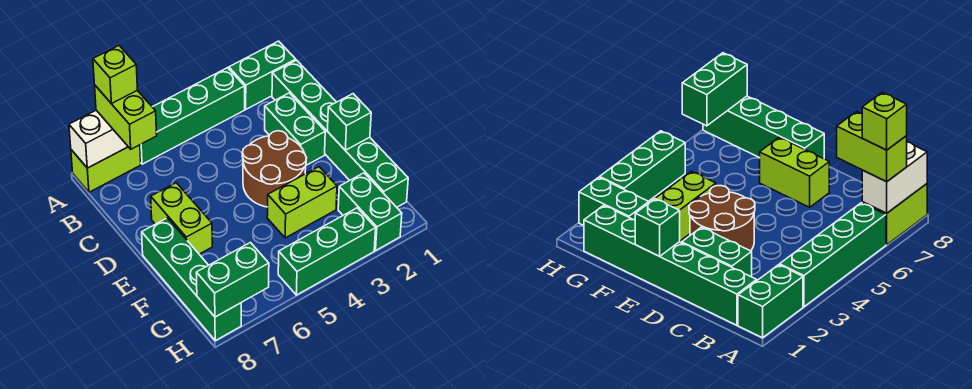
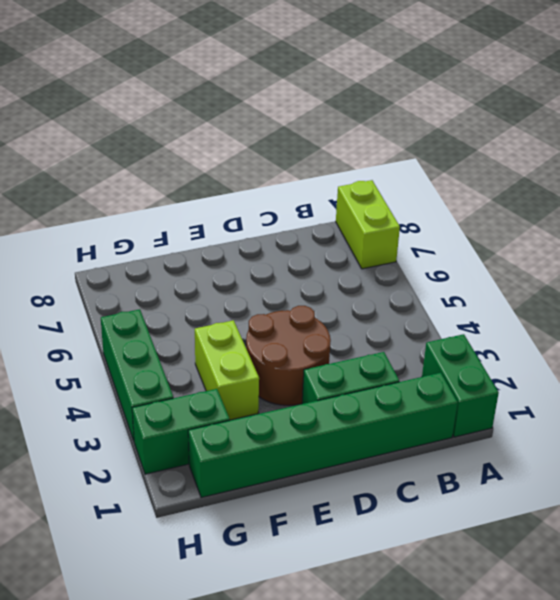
none -> green brick A3:A6 level 1
none -> lime brick D7:E7 level 1
none -> green brick E8:H8 level 1

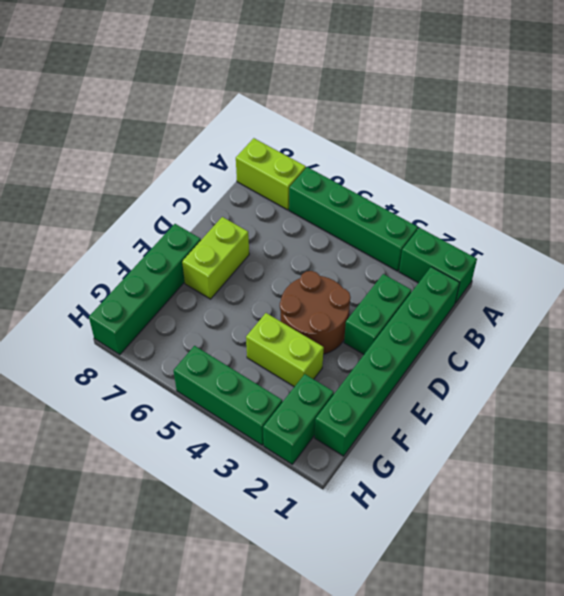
none -> white brick A7:A8 level 2
none -> green brick E1 level 2
none -> green brick H7:H8 level 2

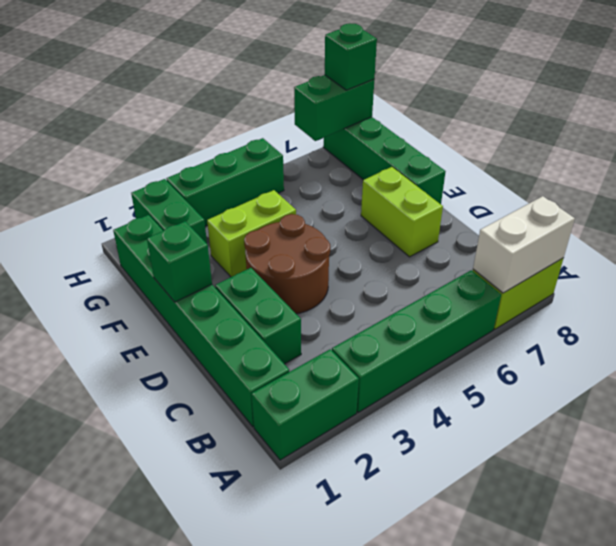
green brick H8 level 3 -> none
none -> lime brick A7:B7 level 3
none -> lime brick A7 level 4

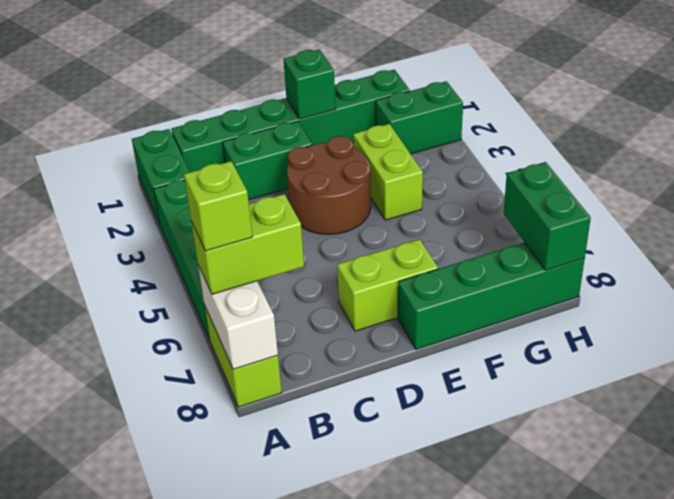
none -> green brick H3:H5 level 1

